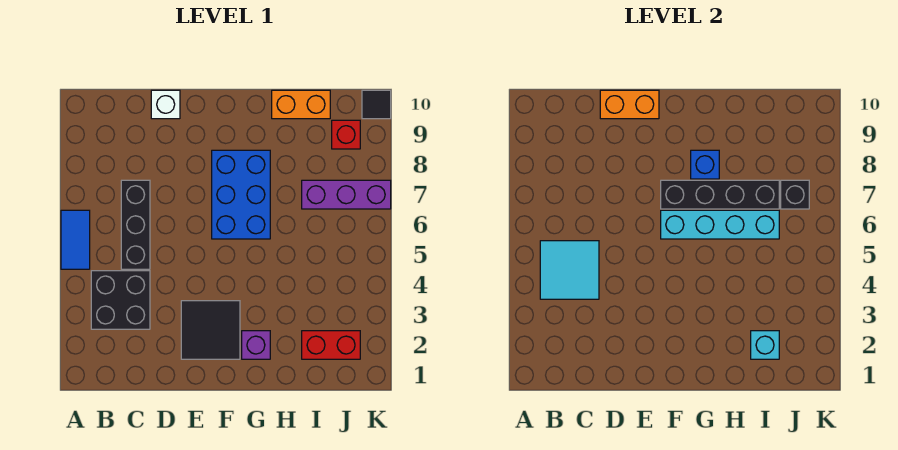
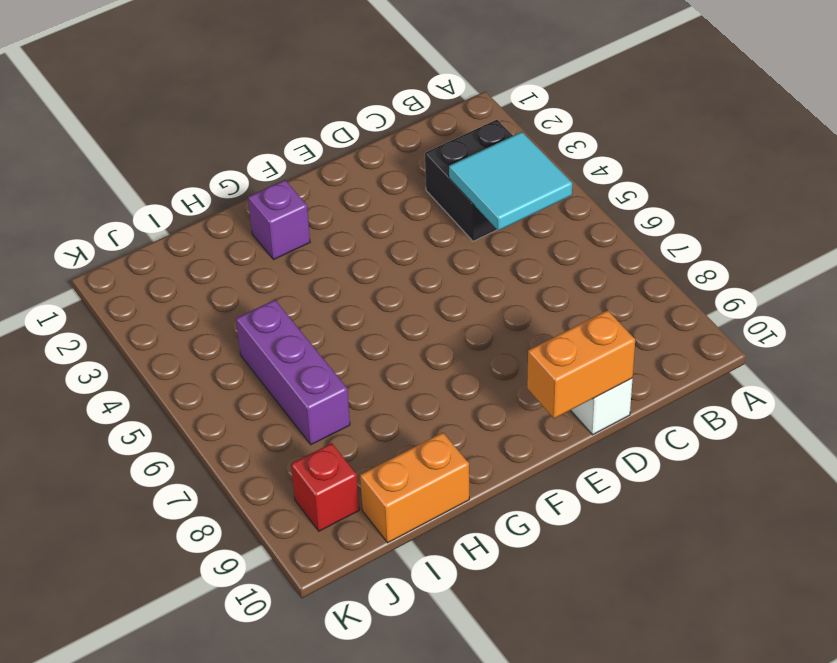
purple brick I5:I7 level 1 -> purple brick I7:K7 level 1
none -> blue tile A5:A6 level 1
none -> black brick C5:C7 level 1
none -> black tile E2:F3 level 1

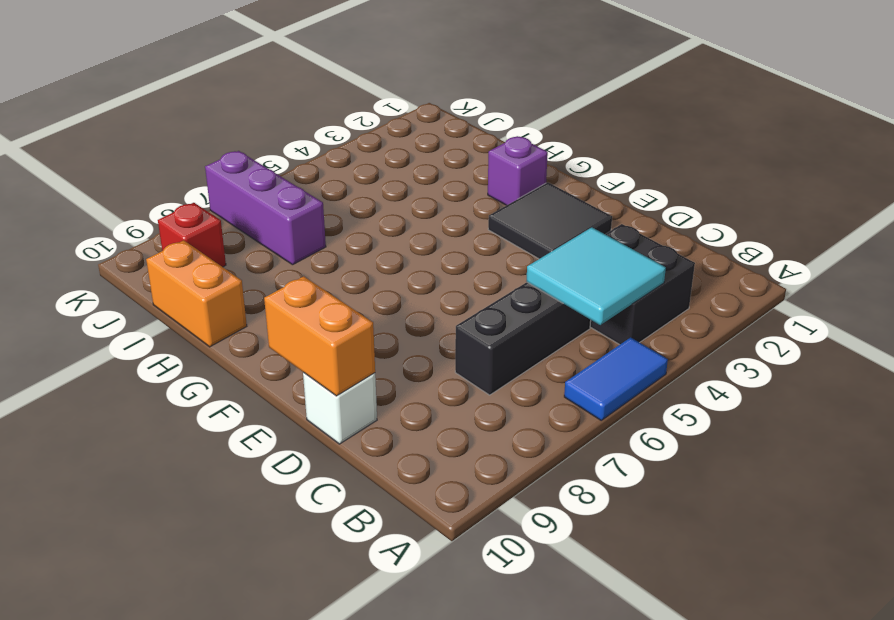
none -> blue brick F6:G8 level 1
none -> red brick I2:J2 level 1
none -> black tile K10 level 1

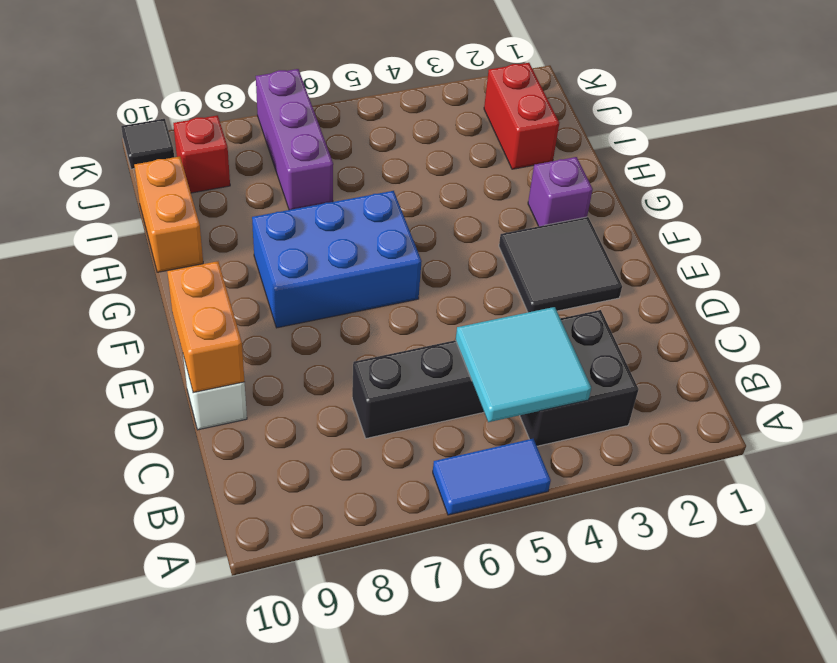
none -> cyan brick F6:I6 level 2
none -> black brick F7:I7 level 2
none -> blue brick G8 level 2

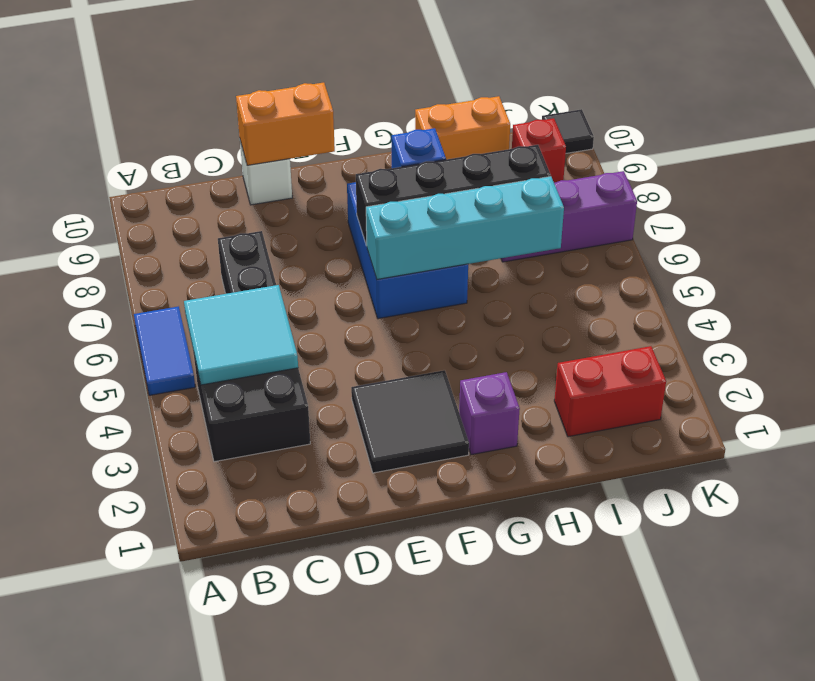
none -> cyan brick I2 level 2
none -> black brick J7 level 2

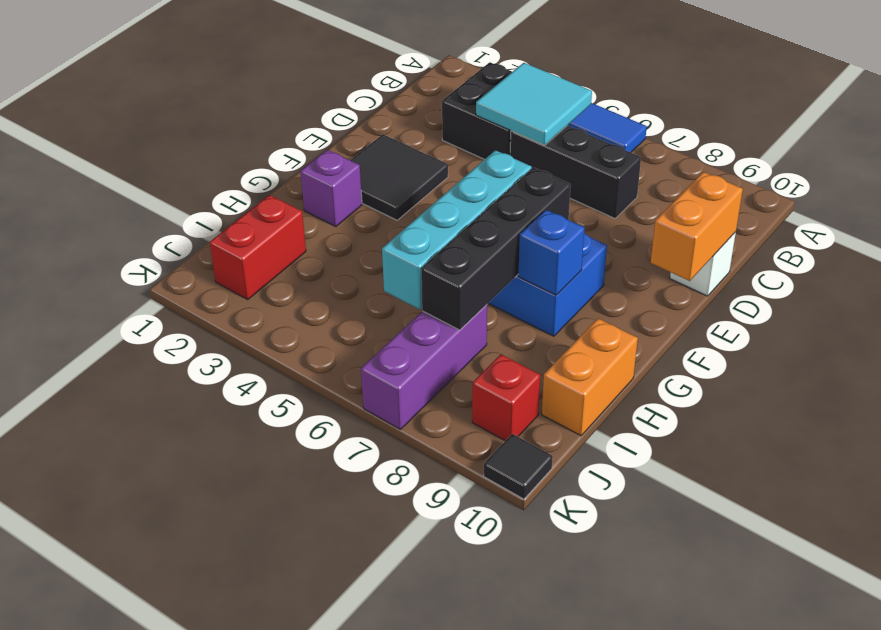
none -> cyan brick I2 level 2
none -> black brick J7 level 2

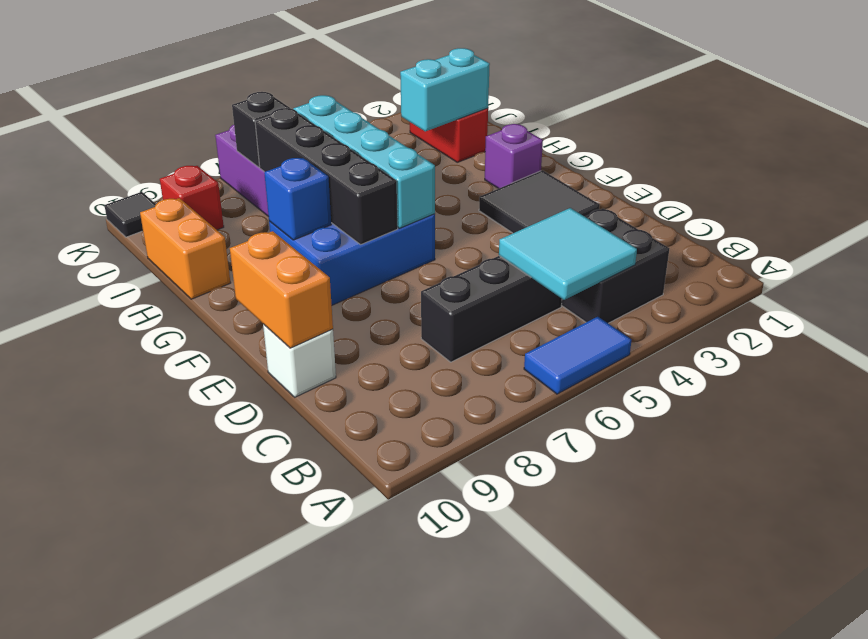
cyan brick I2:I3 level 2 -> cyan brick I2 level 2

